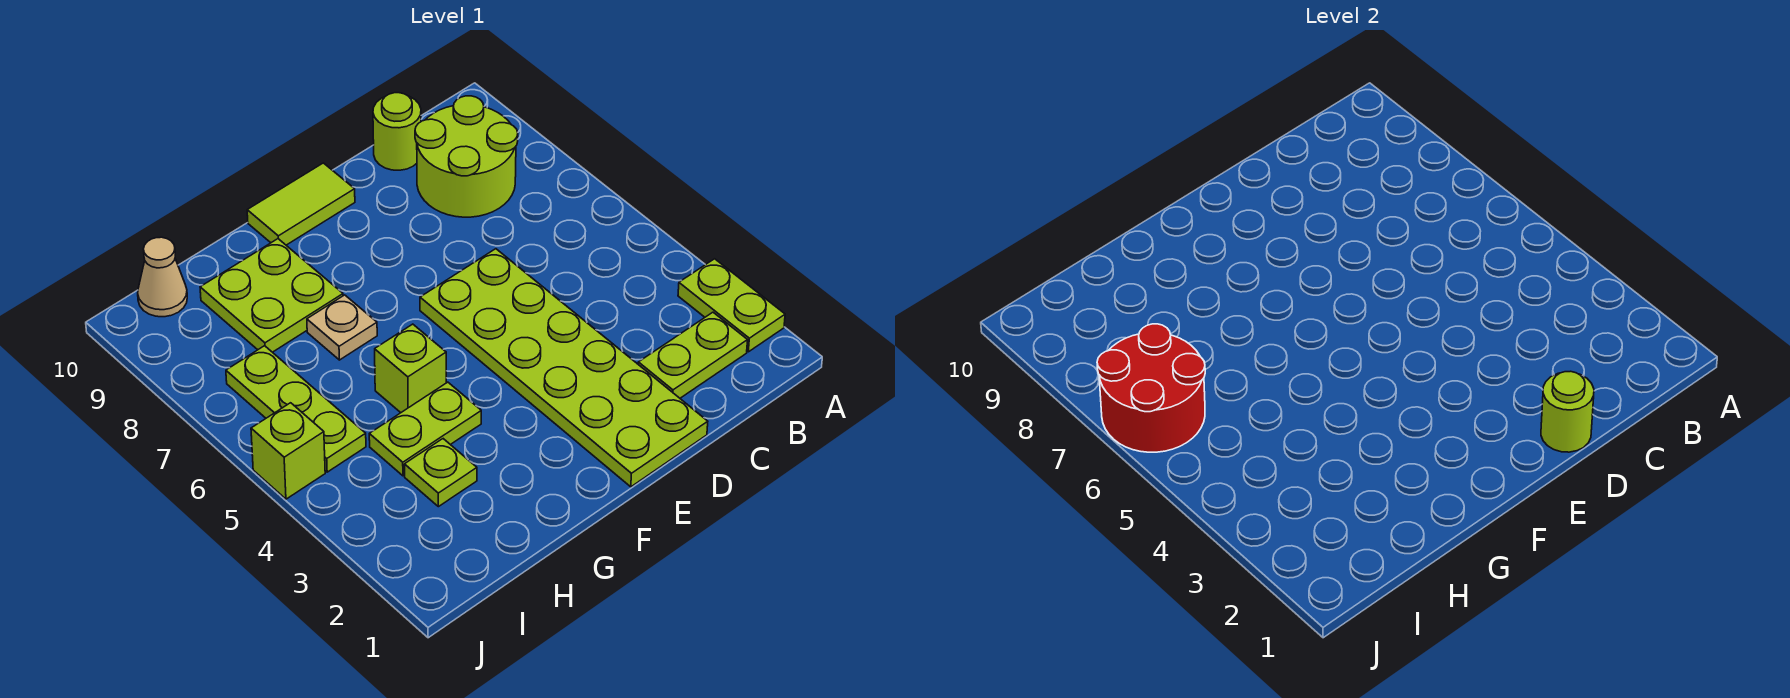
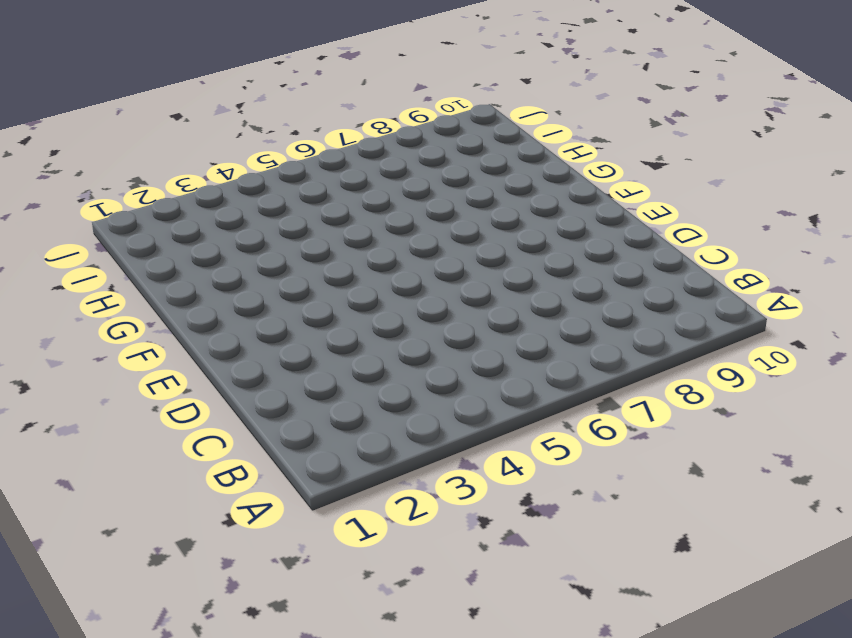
none -> lime plate A2:A3 level 1
none -> lime plate B2:C2 level 1
none -> lime round brick B8:C9 level 1

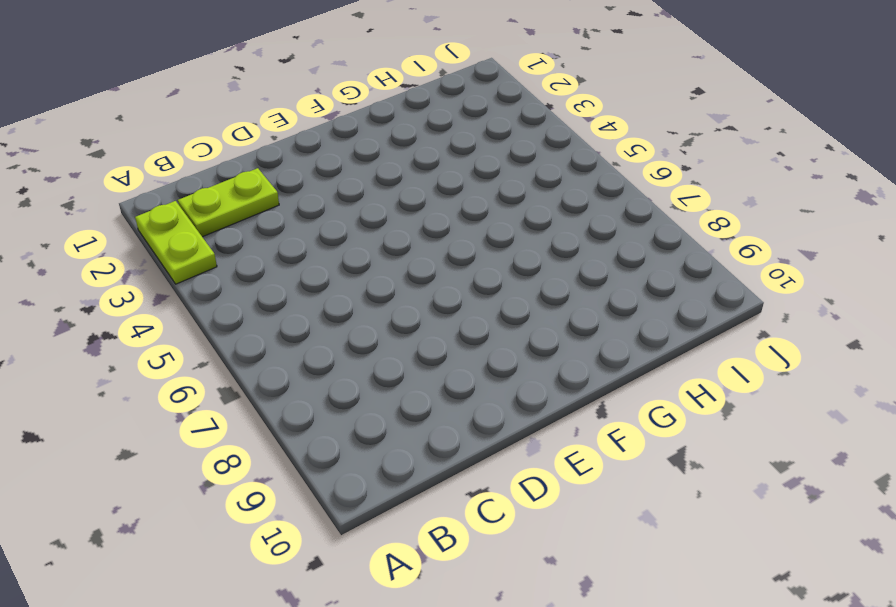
none -> lime round brick B8:C9 level 1
none -> lime round brick C10 level 1
none -> lime plate D1:E6 level 1

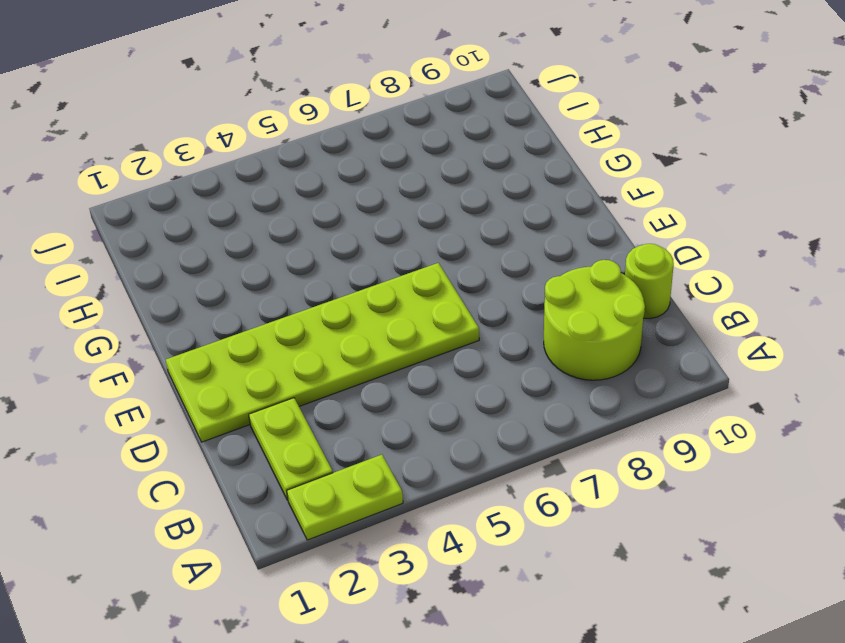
none -> lime tile E10:F10 level 1
none -> lime plate G4:H4 level 1
none -> lime brick G5 level 1

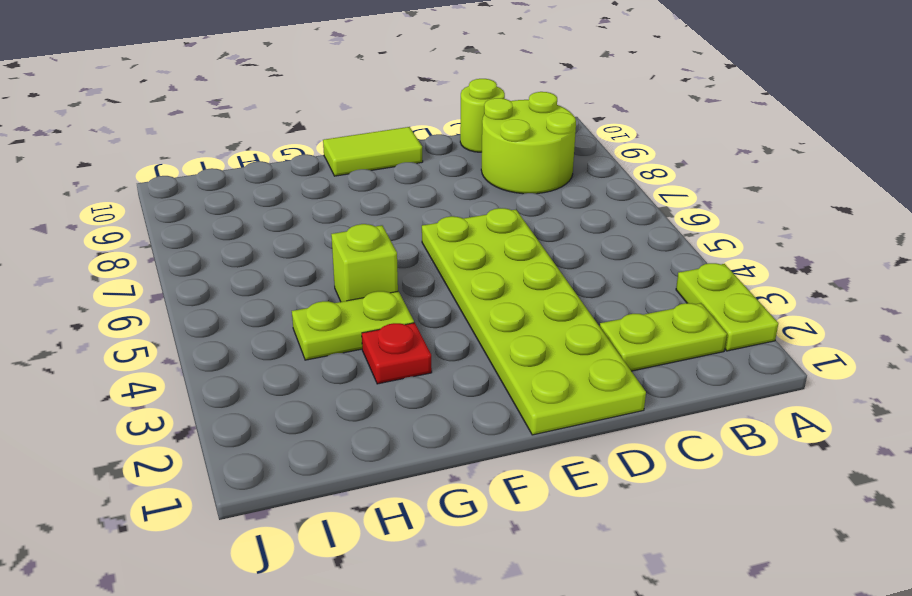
red plate G3 level 1 -> none
none -> tan plate G7 level 1
none -> lime plate G8:H9 level 1
none -> lime plate H3 level 1

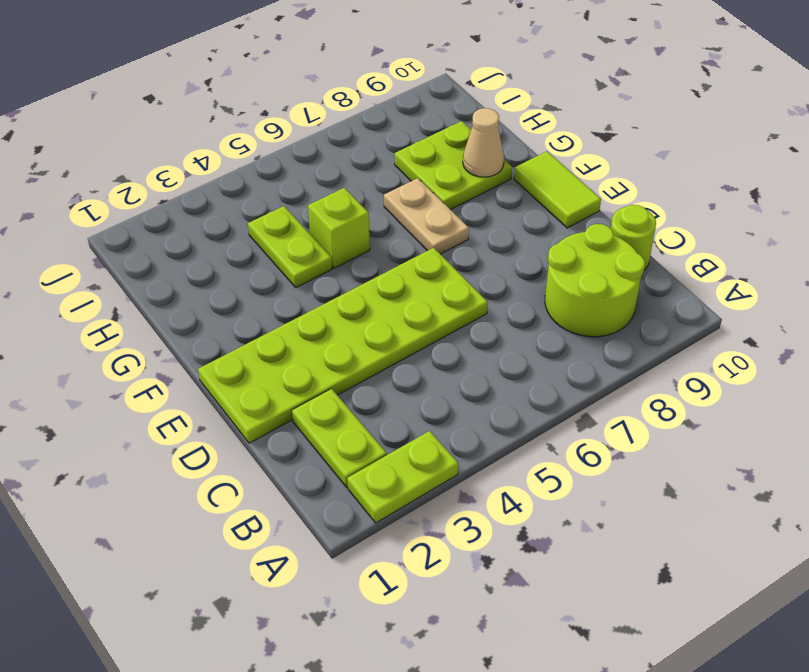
tan plate F7:G7 level 1 -> tan plate G7 level 1
tan cone G9 level 2 -> tan cone I10 level 1
none -> lime plate H3 level 1
none -> lime plate I5:I7 level 1
none -> lime brick J5 level 1

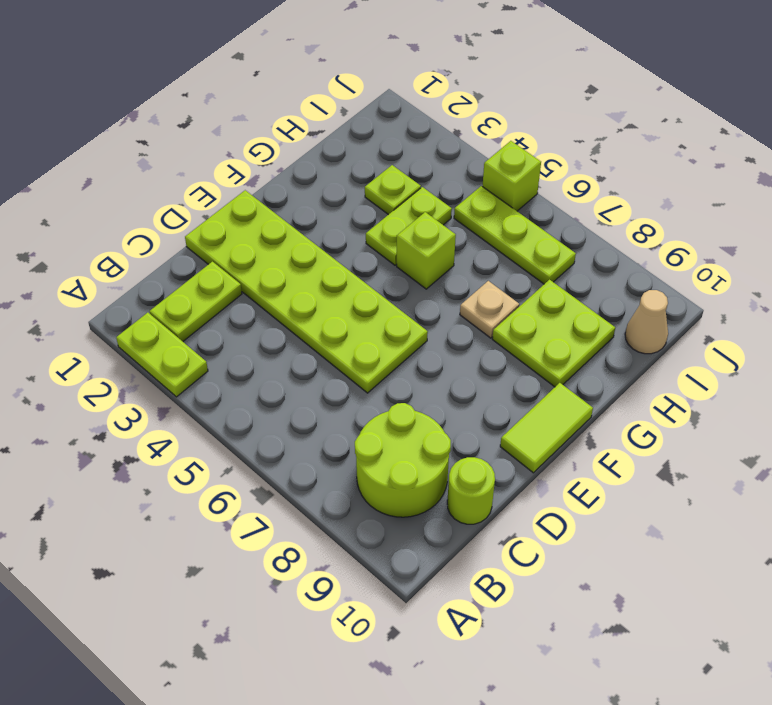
none -> lime round brick D1 level 2
none -> red round brick I6:J7 level 2

